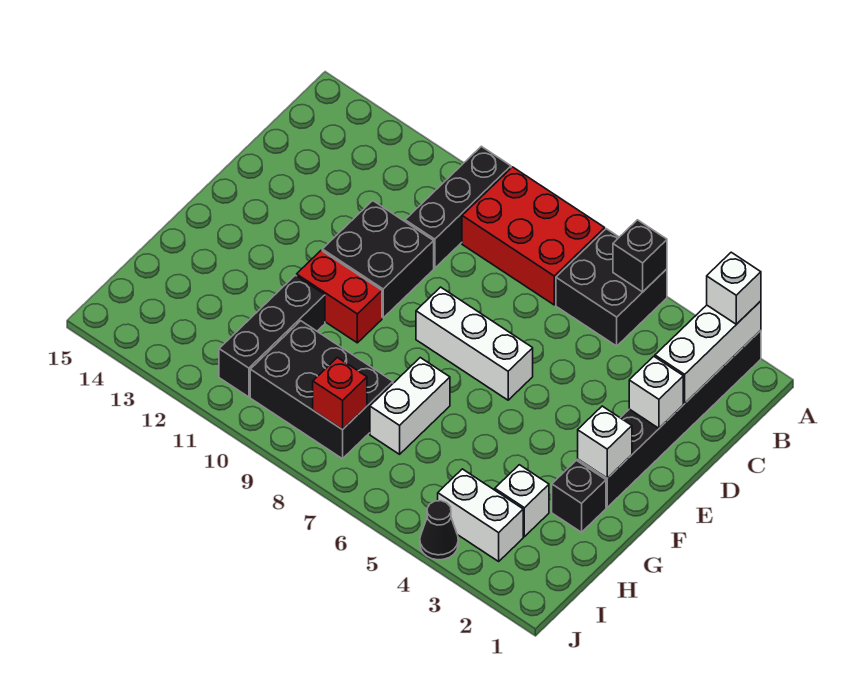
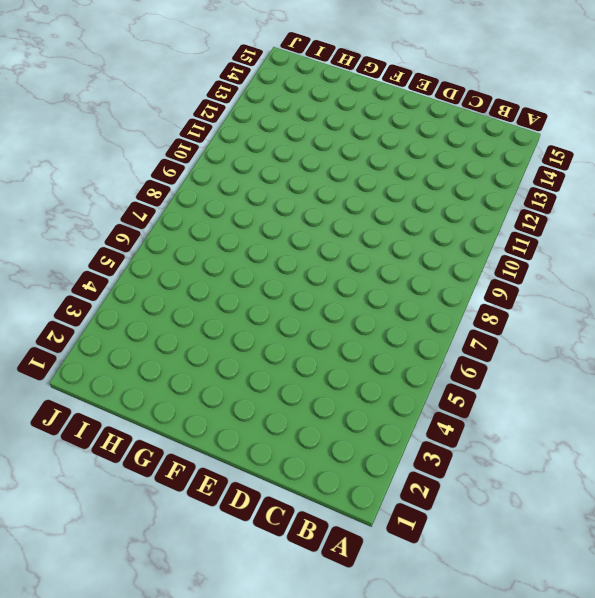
none -> black brick A2:F2 level 1
none -> black brick A5:B6 level 1
none -> red brick A7:B9 level 1

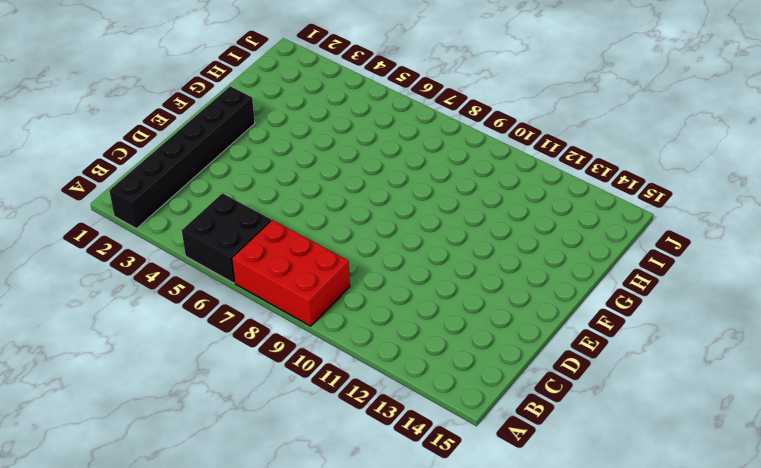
none -> black brick A10:C10 level 1
none -> black brick D10:E11 level 1
none -> white brick E6:E8 level 1

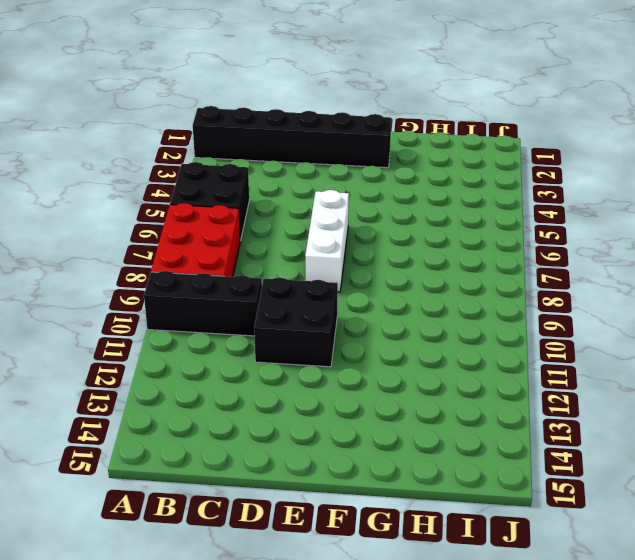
none -> red brick F10:F11 level 1
none -> black brick G2 level 1
none -> white brick G7:H7 level 1

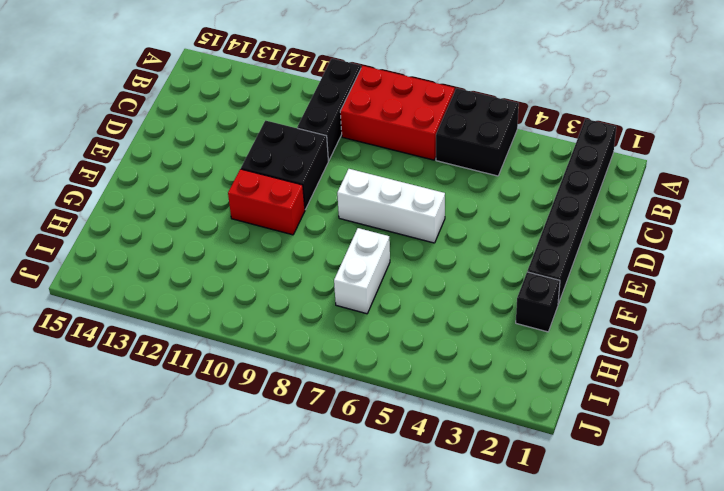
none -> black brick G11:I11 level 1
none -> white brick H3 level 1
none -> black brick H8:I10 level 1

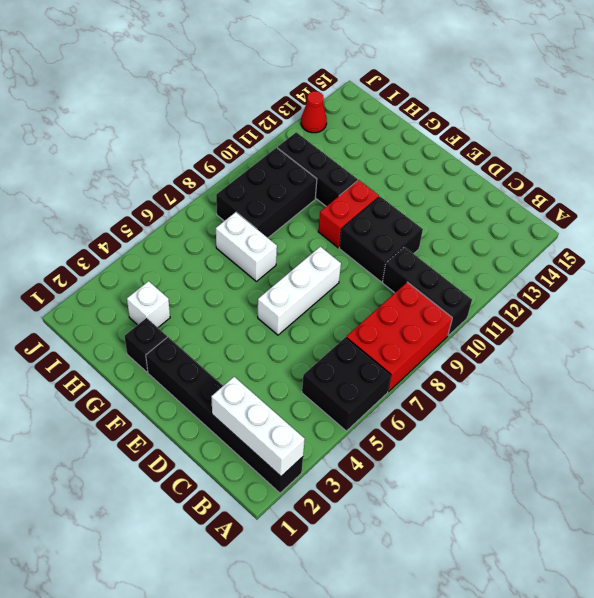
red cone J13 level 1 -> none
none -> white brick I3:I4 level 1
none -> black cone J4 level 1
none -> black brick A5 level 2

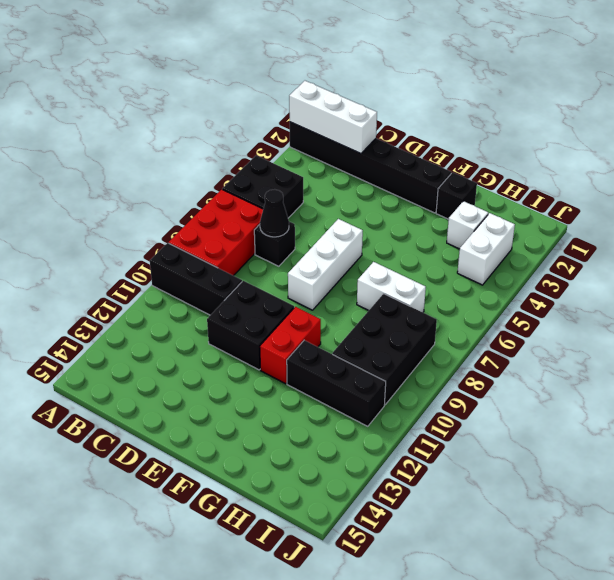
black brick C7 level 1 -> black brick A5 level 2
black cone C7 level 2 -> black cone J4 level 1
none -> white brick D2 level 2
none -> white brick F2 level 2
none -> red brick I8 level 2

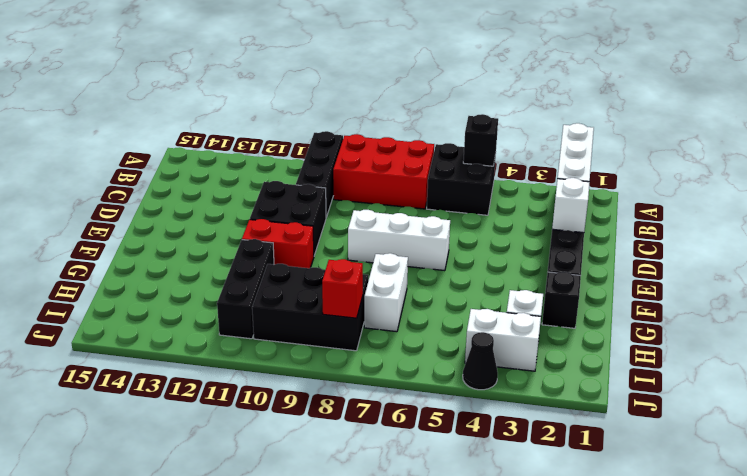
none -> white brick F2 level 2
none -> white brick A2 level 3

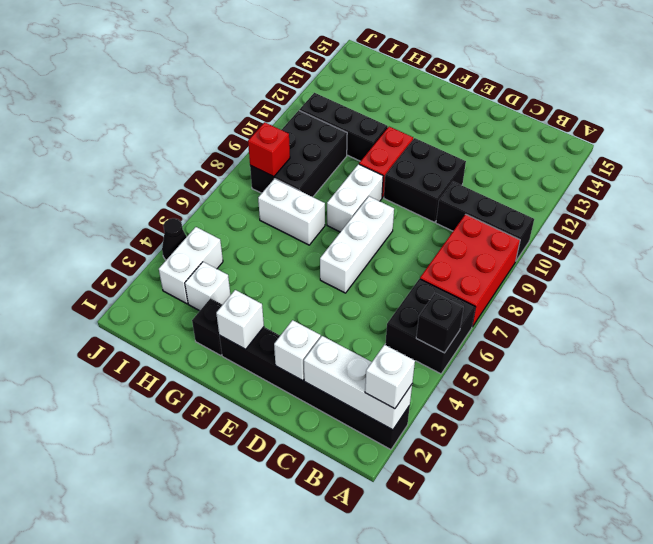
white brick F8:F9 level 1 -> none

